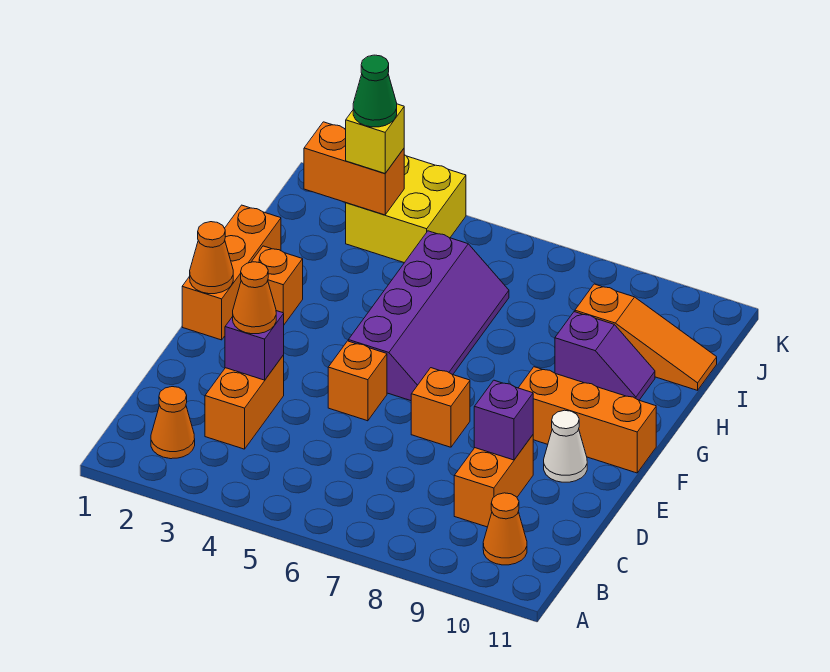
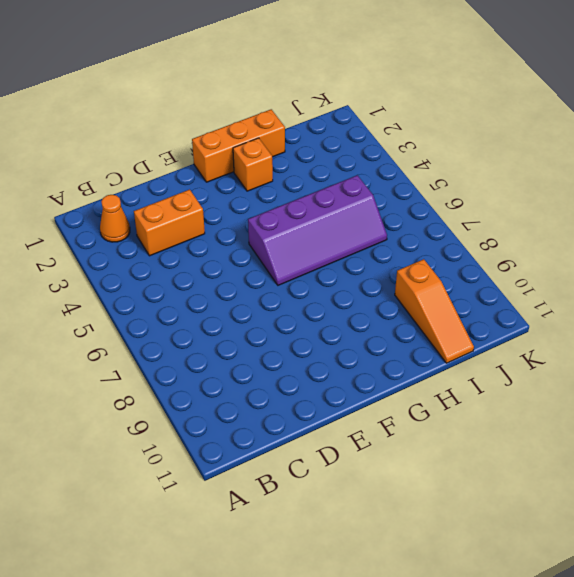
none -> orange cone B10 level 1
none -> orange brick C9:D9 level 1
none -> orange brick E5 level 1

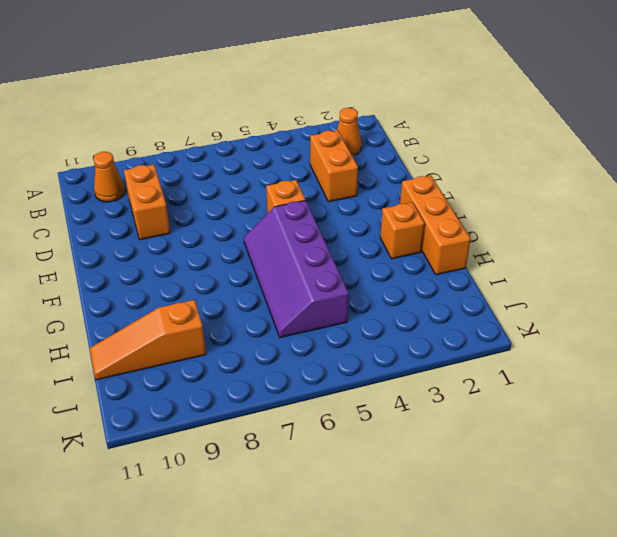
none -> orange brick E7 level 1
none -> white cone E10 level 1
none -> orange brick F9:F11 level 1

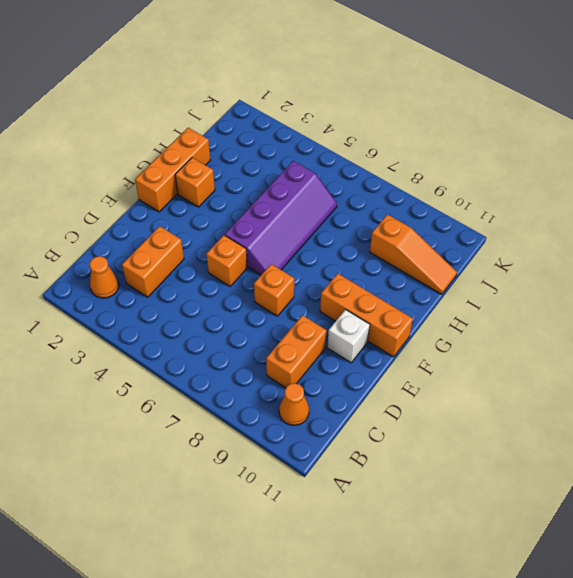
white brick E10 level 1 -> white cone E10 level 1
none -> purple slope H9:H10 level 1 top 9
none -> yellow brick J3:K4 level 1
none -> purple brick D3 level 2

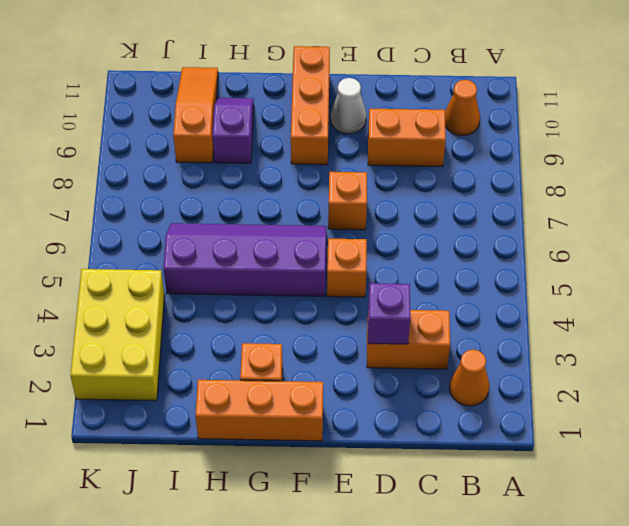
yellow brick J2:K4 level 1 -> yellow brick J3:K4 level 1
none -> purple brick D9 level 2
none -> orange cone F1 level 2
none -> orange brick J2:J3 level 2

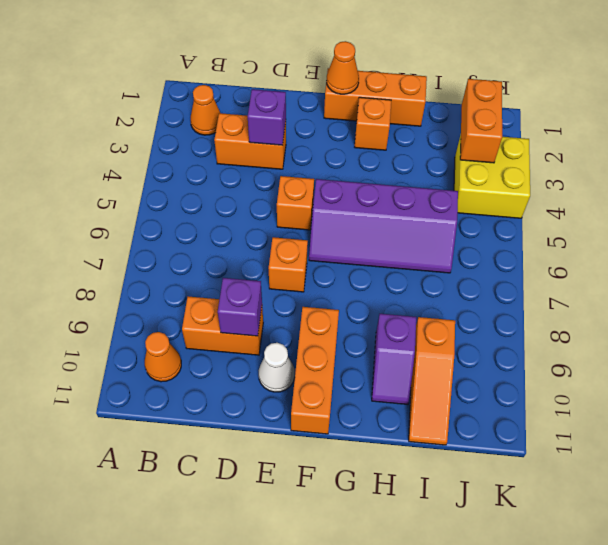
none -> orange cone D3 level 3
none -> yellow brick J3 level 3
none -> green cone J3 level 4

